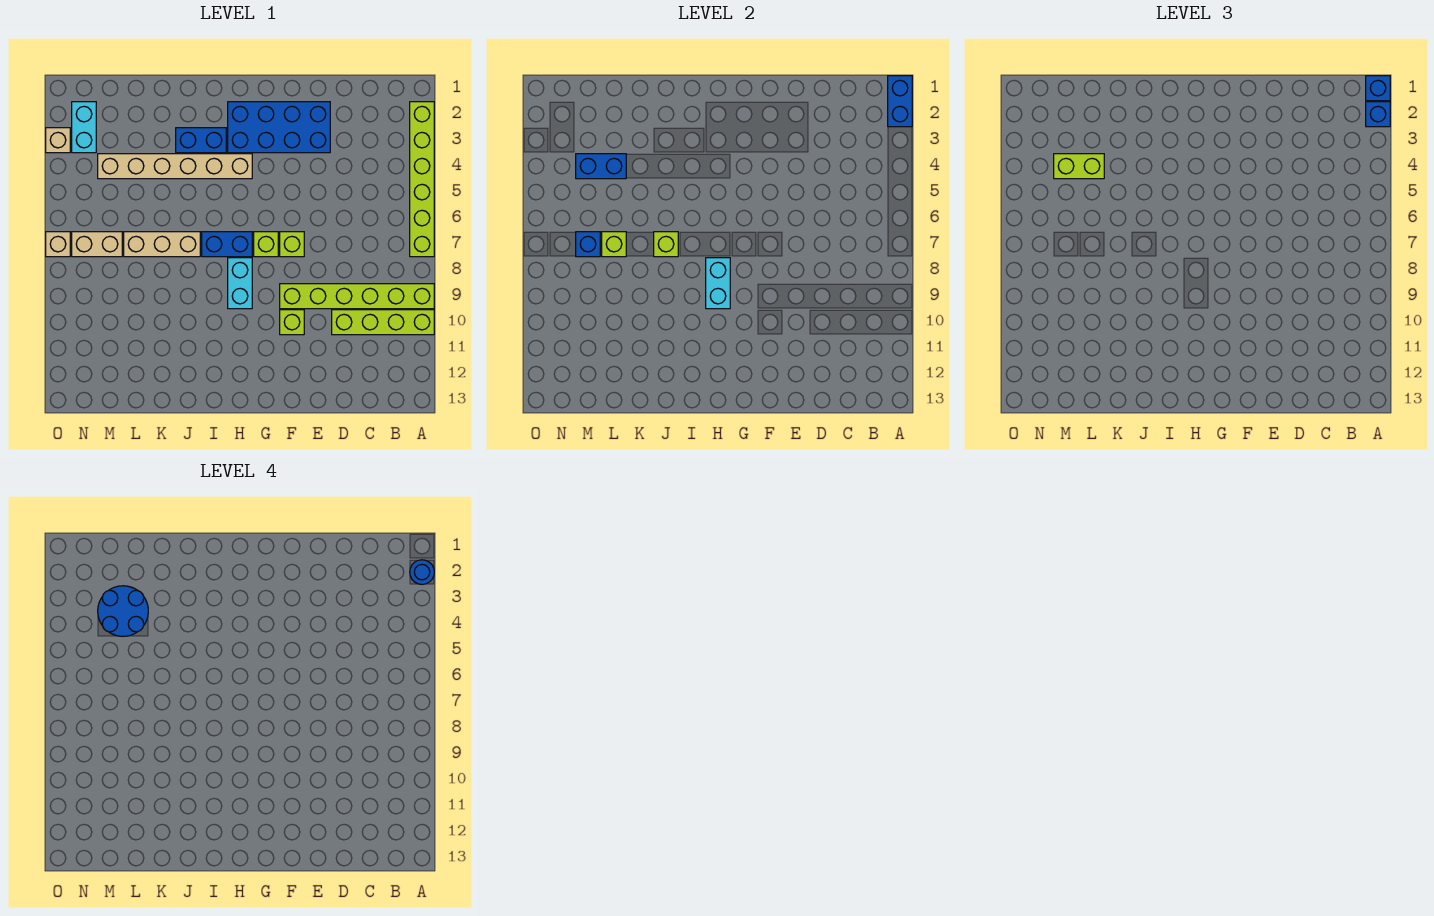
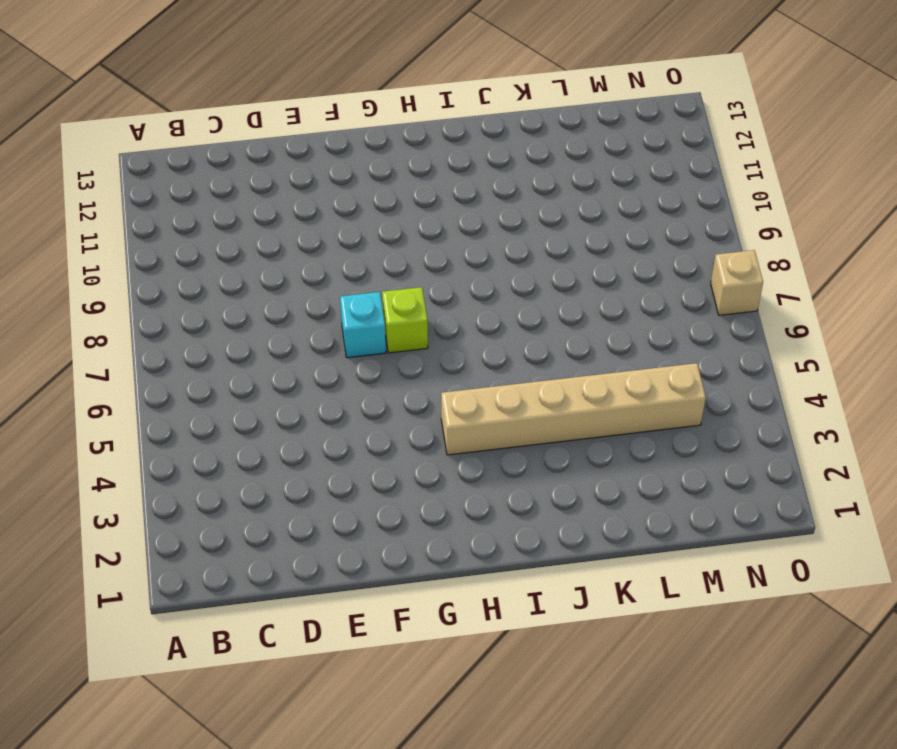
cyan brick F7 level 1 -> lime brick F7 level 1
none -> lime brick A2:A7 level 1
none -> lime brick A9:F9 level 1
none -> lime brick A10:D10 level 1

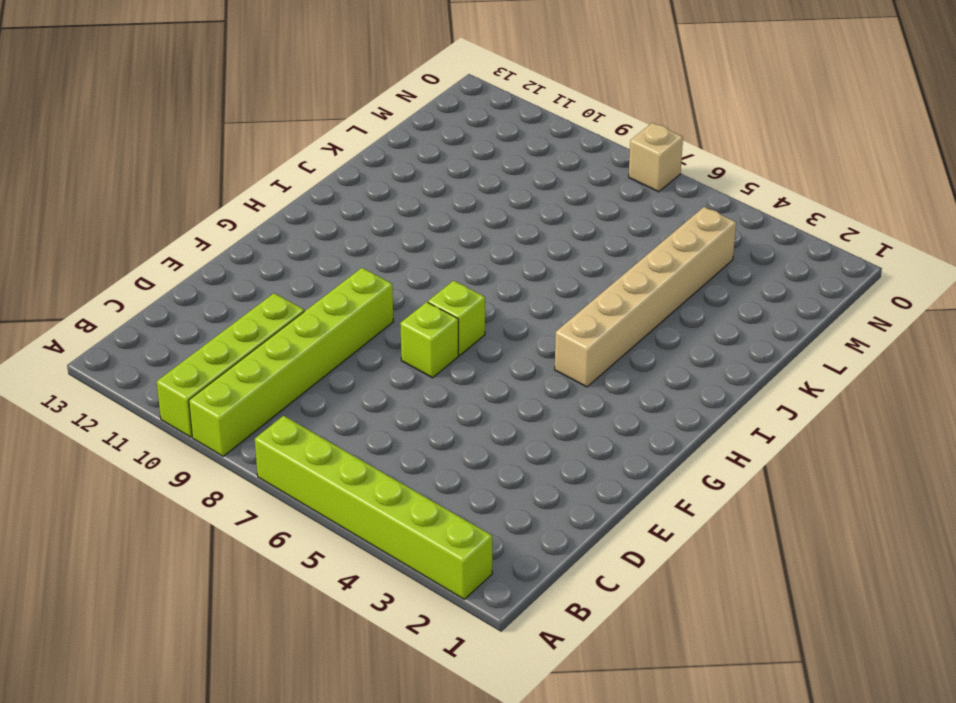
none -> blue brick E2:H3 level 1
none -> lime brick F10 level 1
none -> blue brick H7:I7 level 1

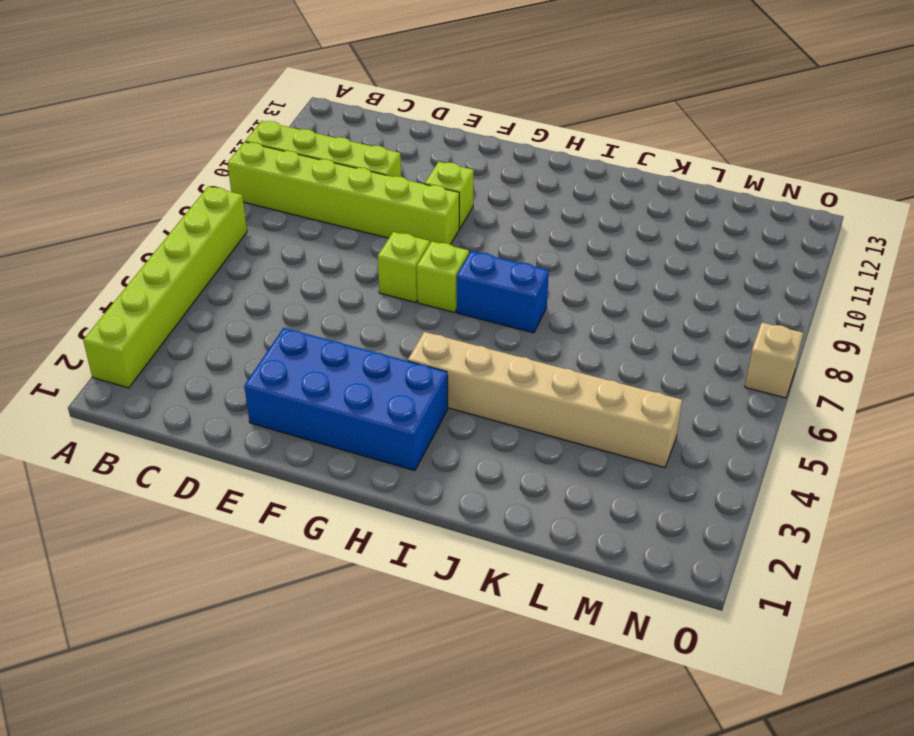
none -> cyan brick H8:H9 level 1
none -> blue brick I3:J3 level 1
none -> tan brick J7:L7 level 1

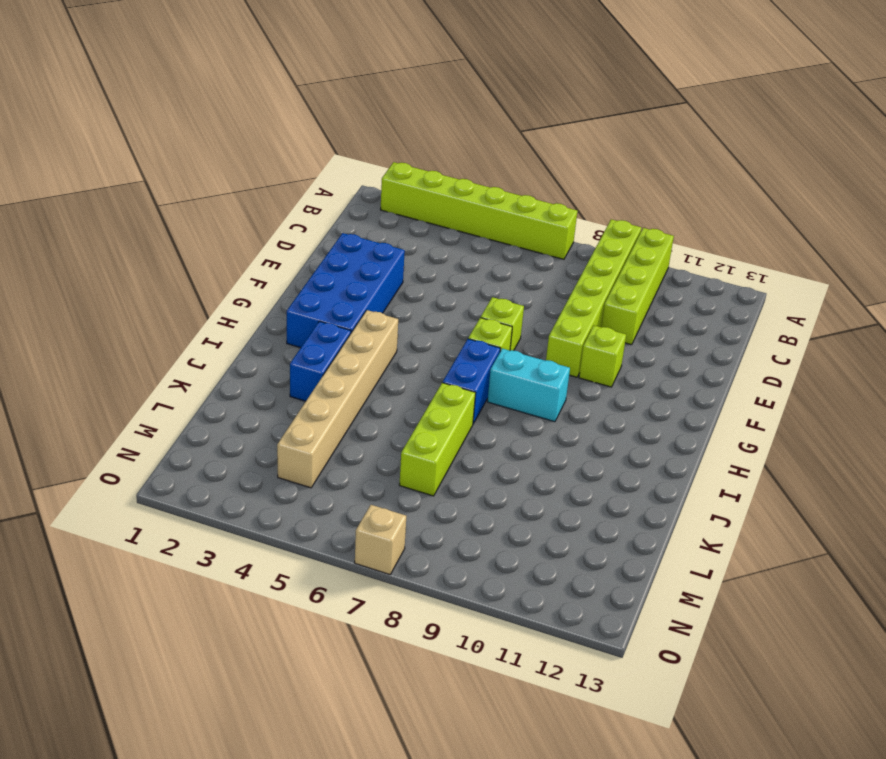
lime brick J7:L7 level 1 -> tan brick J7:L7 level 1
none -> tan brick M7:N7 level 1
none -> cyan brick N2:N3 level 1
none -> tan brick O3 level 1

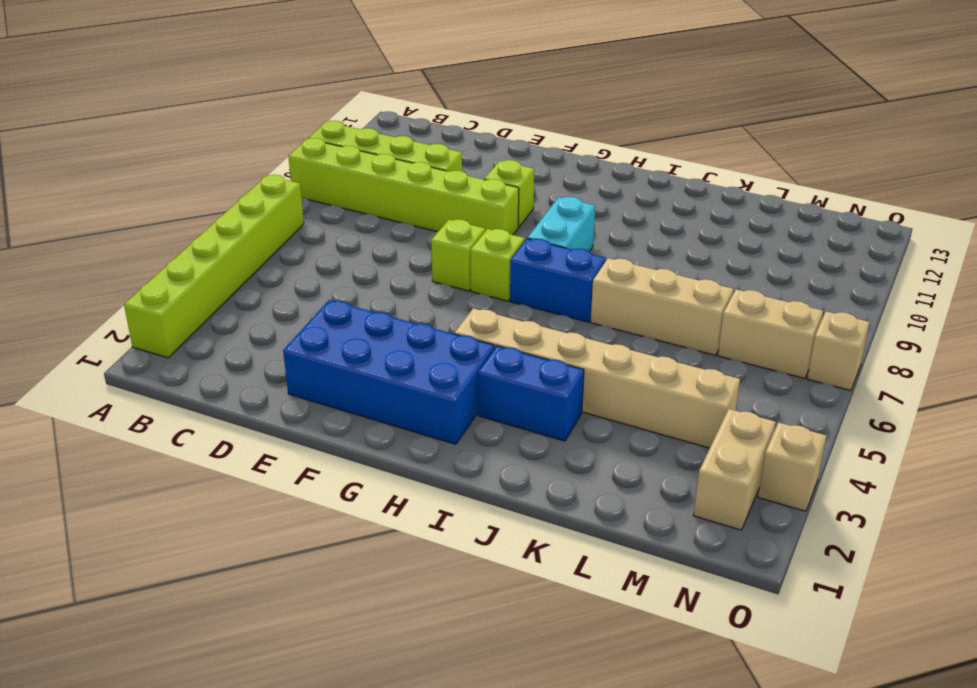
tan brick N2:N3 level 1 -> cyan brick N2:N3 level 1
none -> blue brick A1:A2 level 2
none -> cyan brick H8:H9 level 2
none -> lime brick J7 level 2

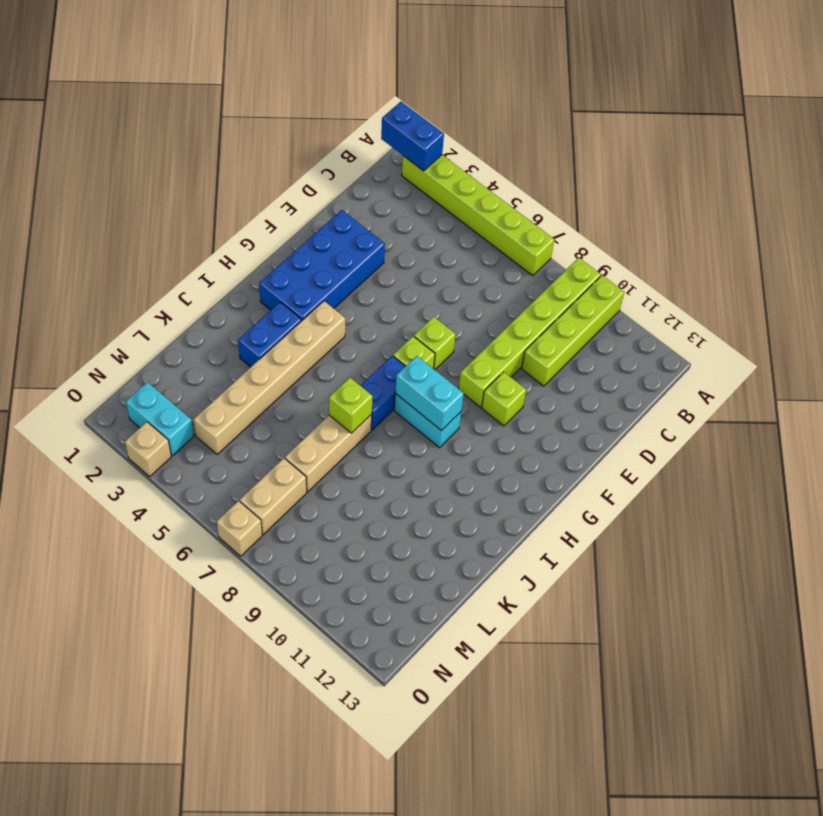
none -> blue brick L4:M4 level 2
none -> lime brick L7 level 2
none -> blue brick M7 level 2

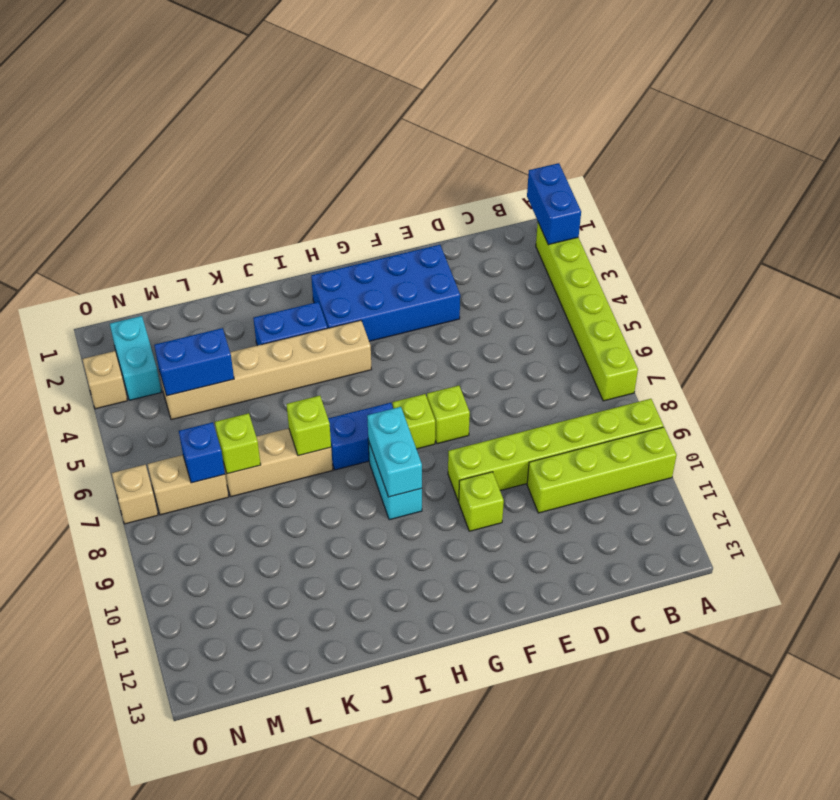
none -> blue brick A1 level 3
none -> blue brick A2 level 3
none -> lime brick L4:M4 level 3

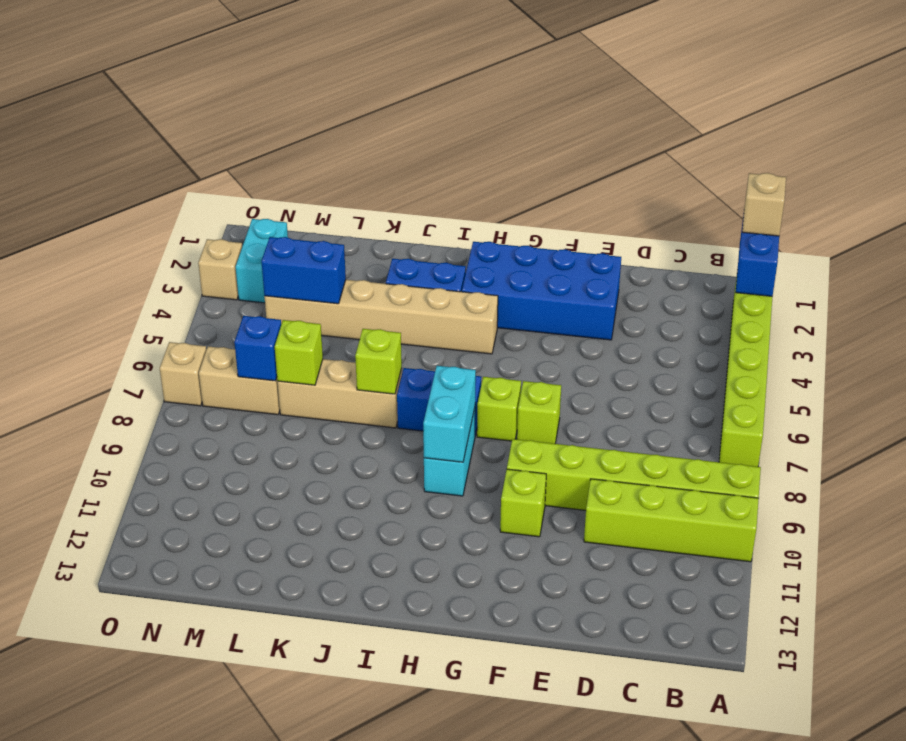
tan brick A1 level 3 -> blue brick A1 level 3
none -> blue brick A2 level 3
none -> lime brick L4:M4 level 3
none -> blue round brick A2 level 4

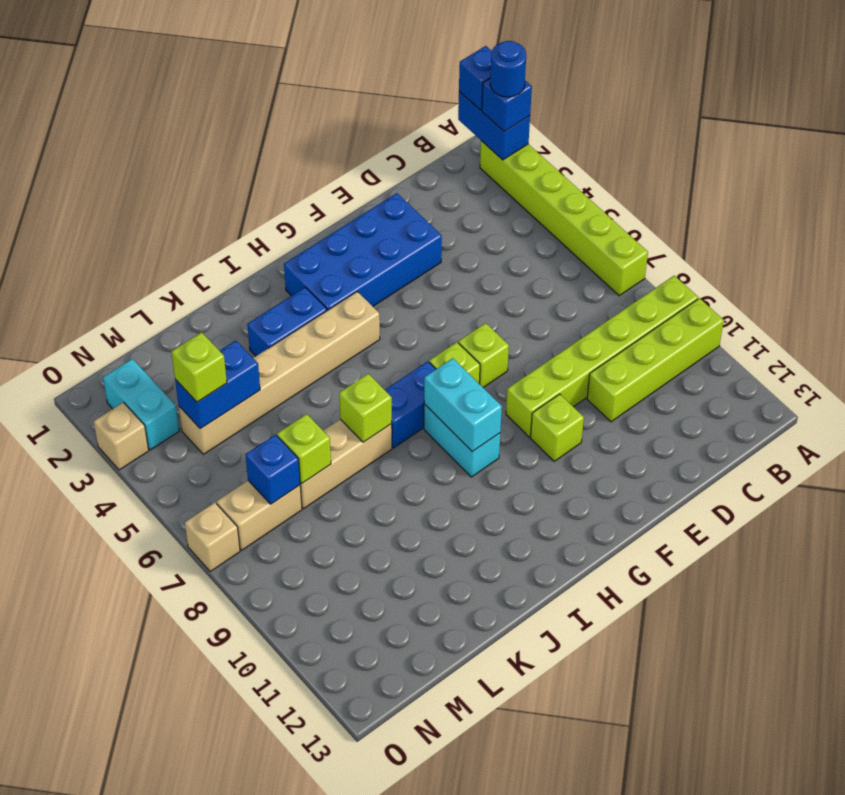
lime brick M4 level 3 -> lime brick L4:M4 level 3
none -> blue round brick L3:M4 level 4

